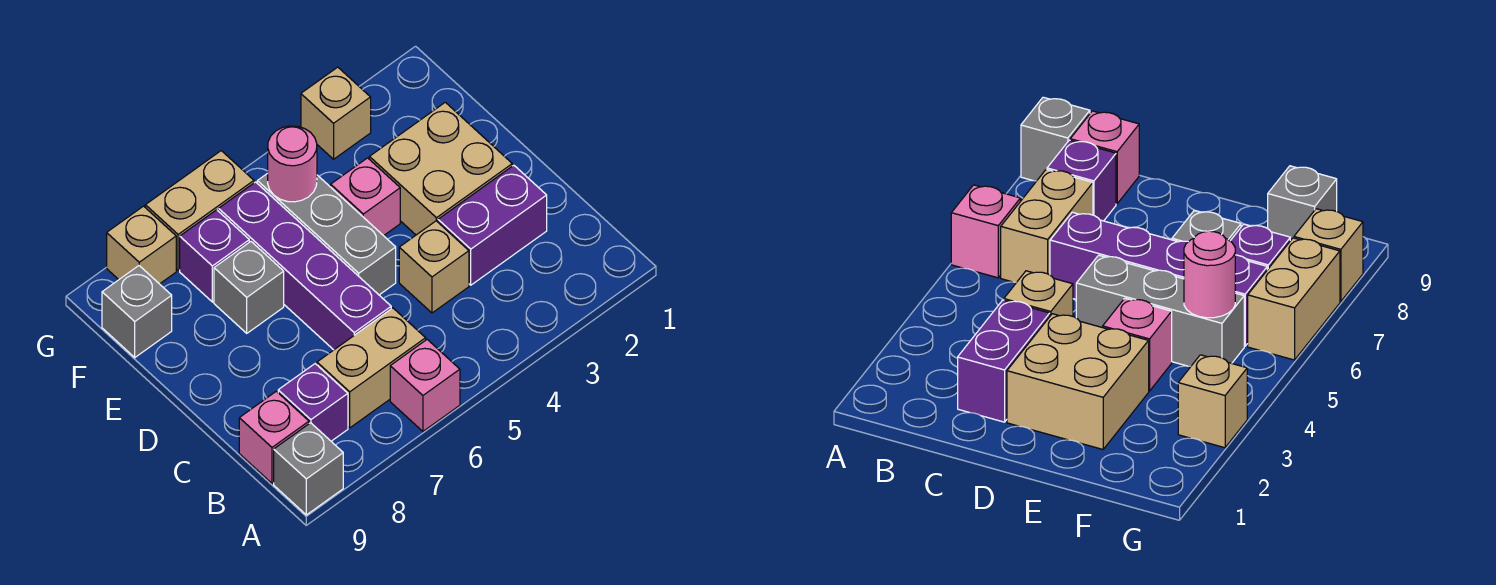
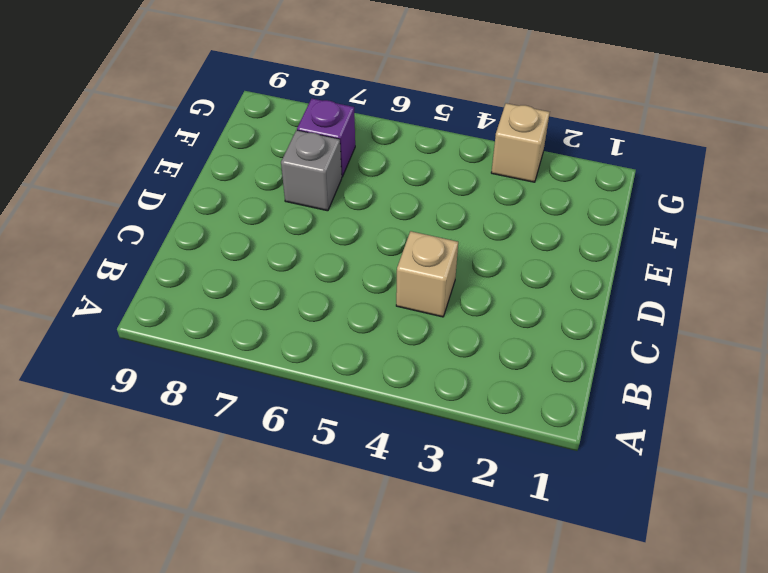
none -> pink brick A6 level 1
none -> grey brick A9 level 1
none -> tan brick B6:B7 level 1

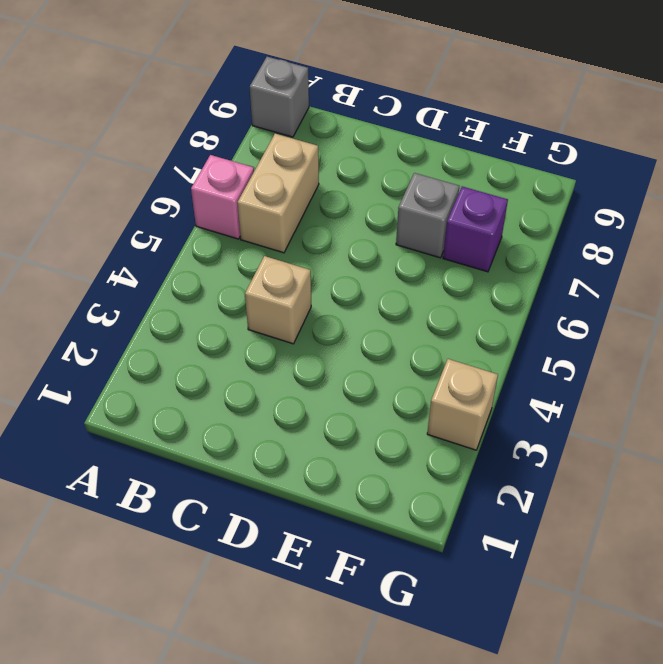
none -> purple brick B8 level 1
none -> pink brick B9 level 1
none -> purple brick C2:C3 level 1

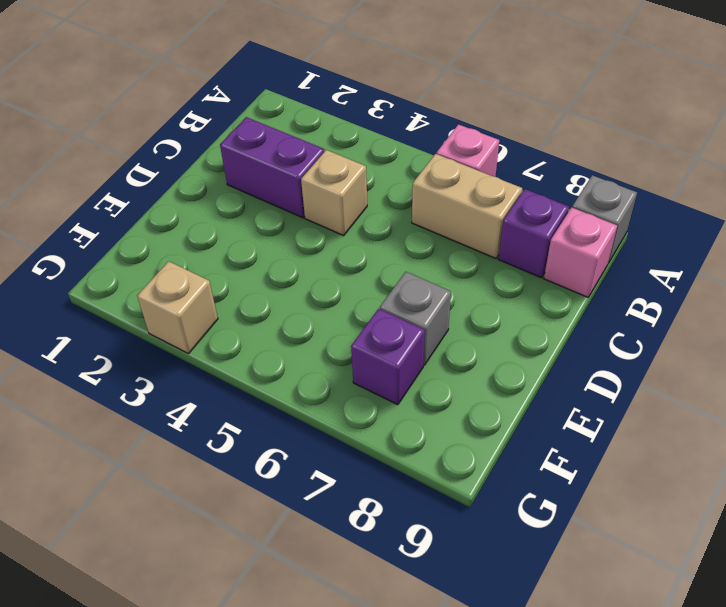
none -> purple brick C6:F6 level 1
none -> tan brick D2:E3 level 1
none -> grey brick D5:F5 level 1

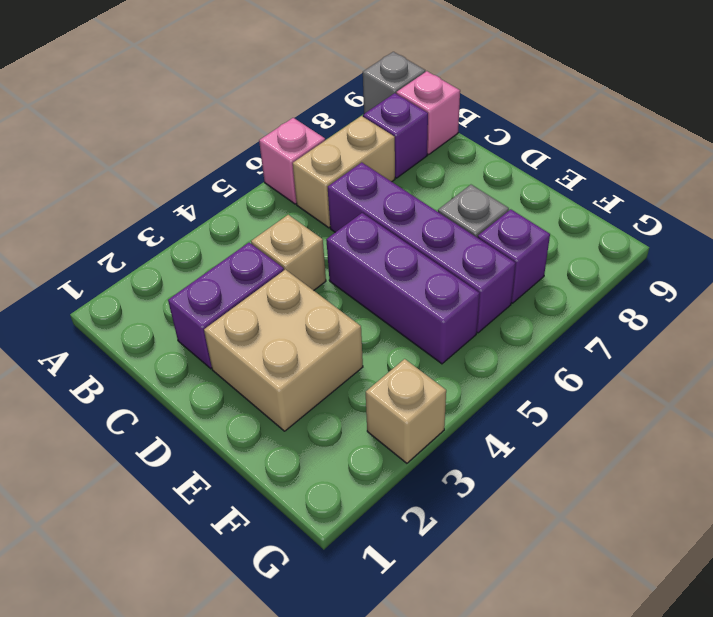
purple brick D5:F5 level 1 -> grey brick D5:F5 level 1
none -> pink brick E4 level 1
none -> grey brick F9 level 1
none -> tan brick G6:G7 level 1

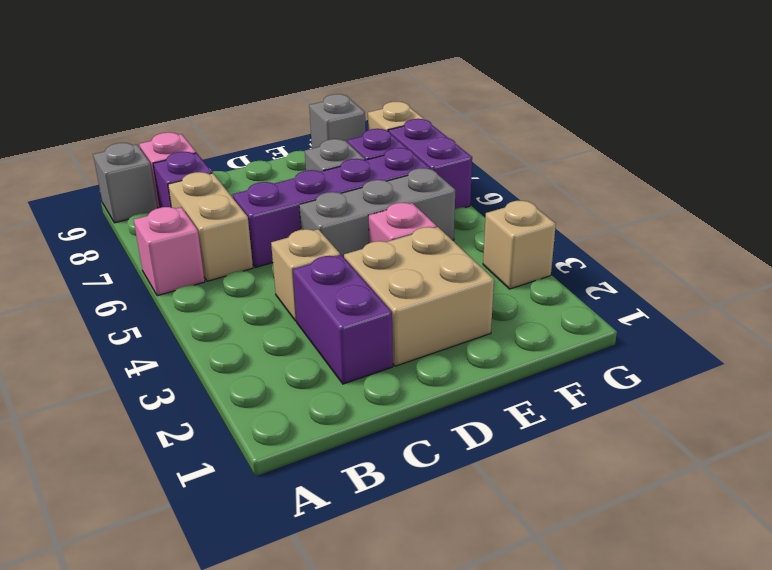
purple brick G6:G7 level 1 -> tan brick G6:G7 level 1
none -> pink round brick F5 level 2

